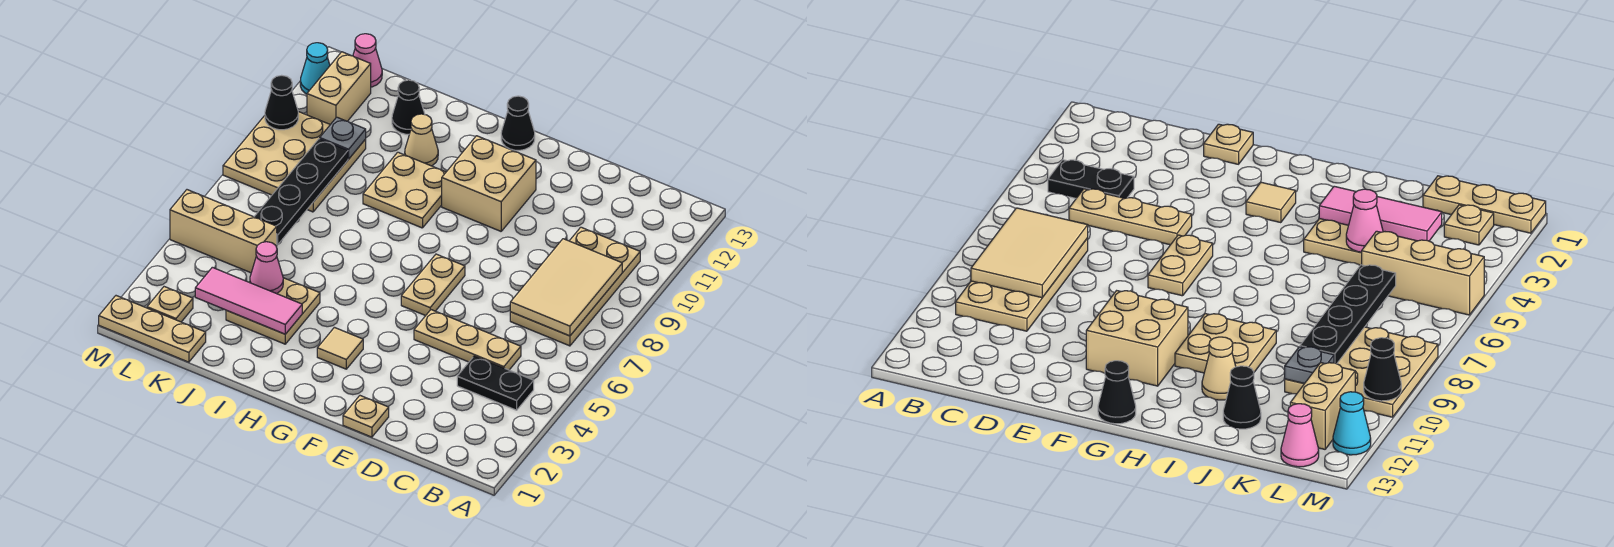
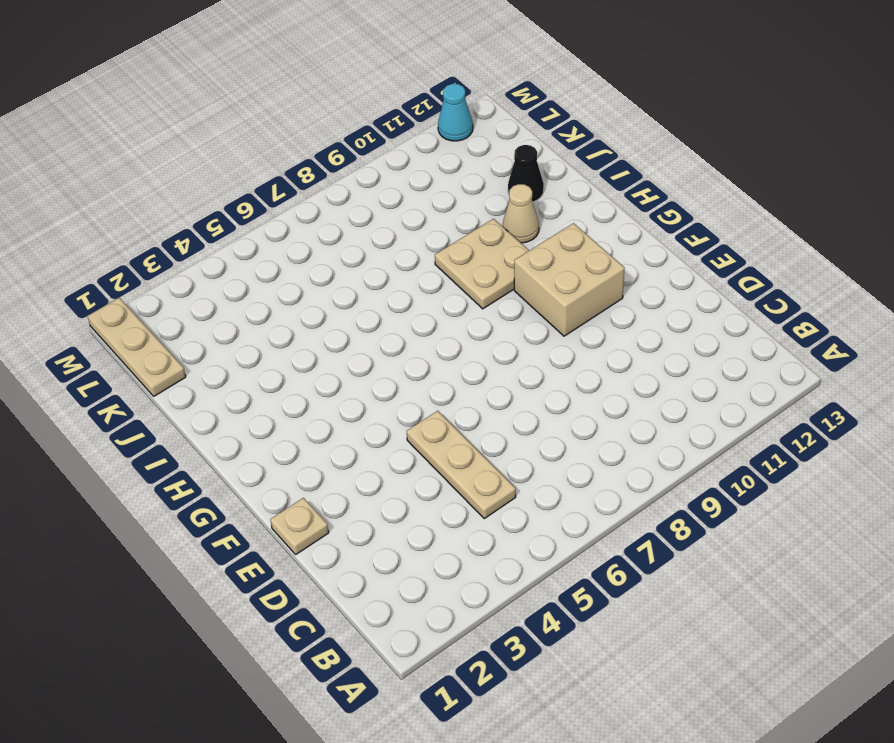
none -> black plate B4:C4 level 1
none -> tan plate B7:C10 level 1
none -> tan plate F6:F7 level 1

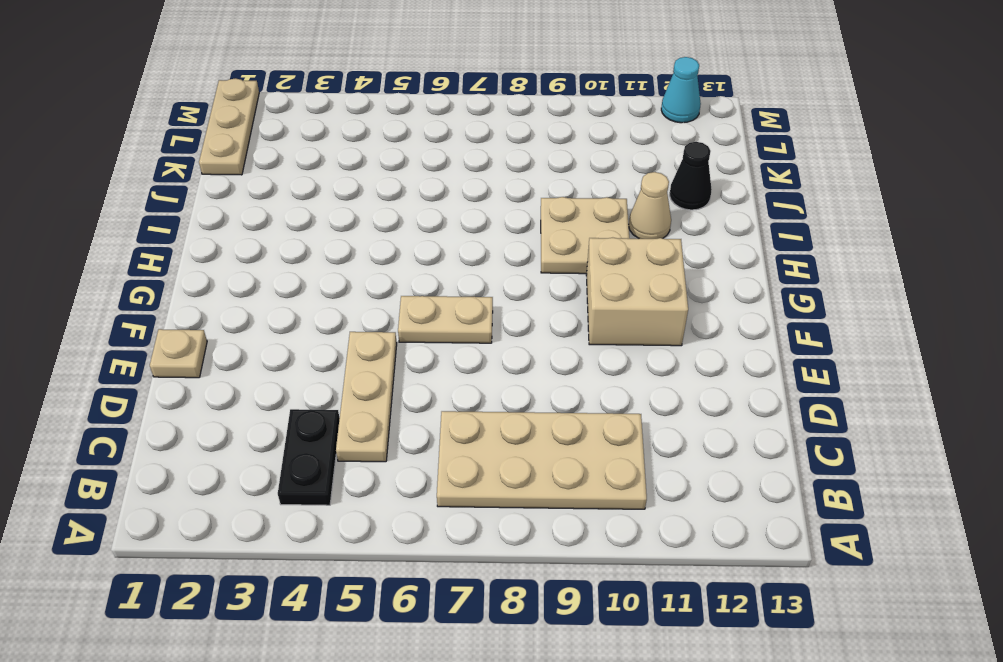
none -> tan tile G3 level 1
none -> black cone G13 level 1
none -> tan plate I3:J4 level 1

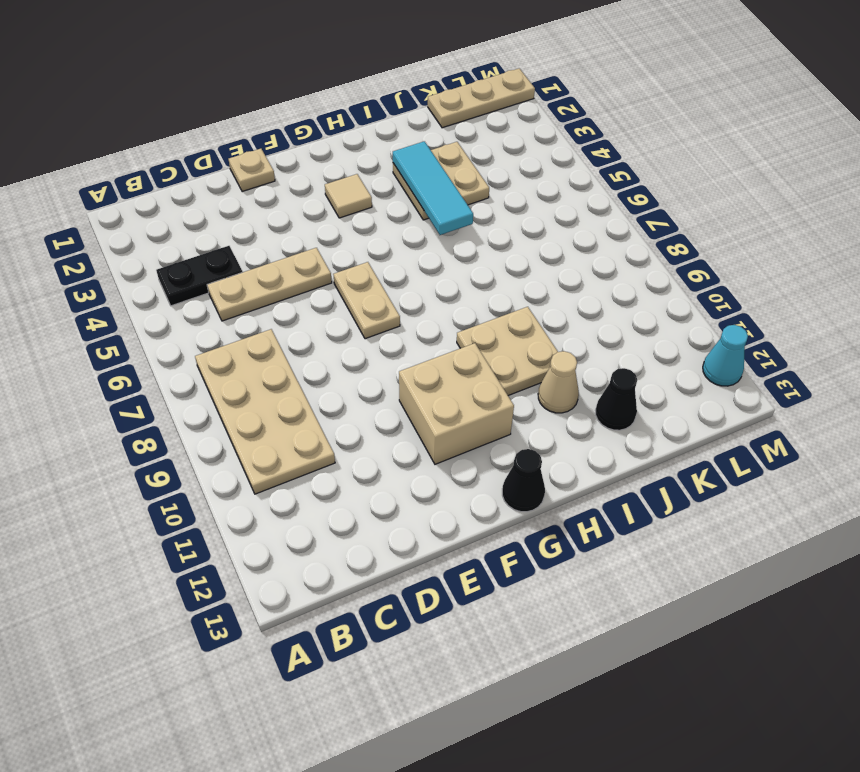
cyan tile I3:I5 level 2 -> pink tile I3:K3 level 2
none -> tan brick K5:M5 level 1
none -> tan plate K8:M10 level 1
none -> tan plate L2 level 1

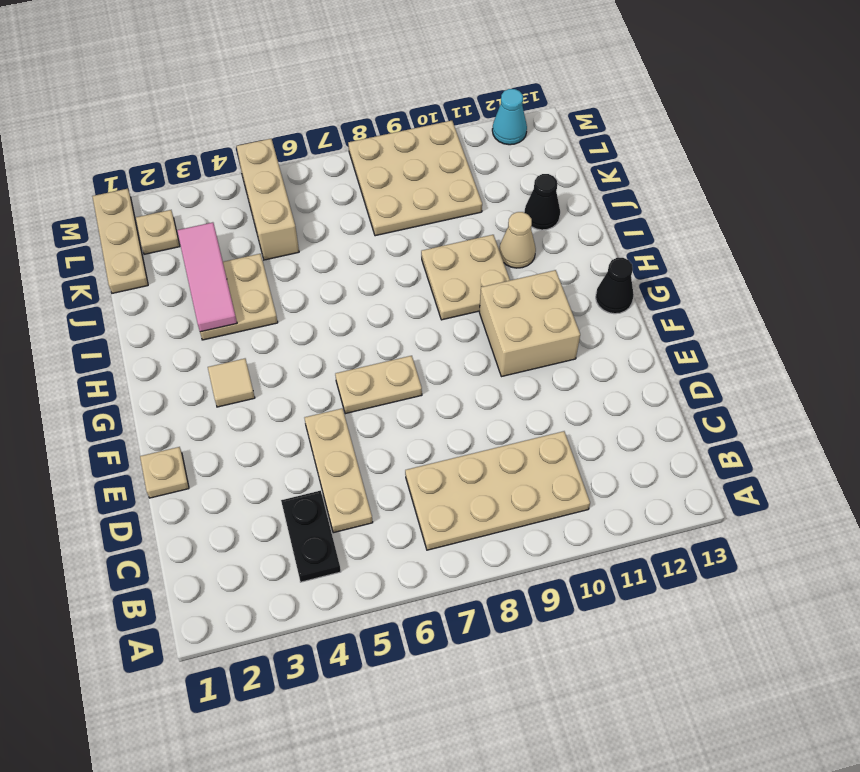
none -> tan brick L11:L12 level 1
none -> pink cone L13 level 1
none -> tan tile B7:C9 level 2

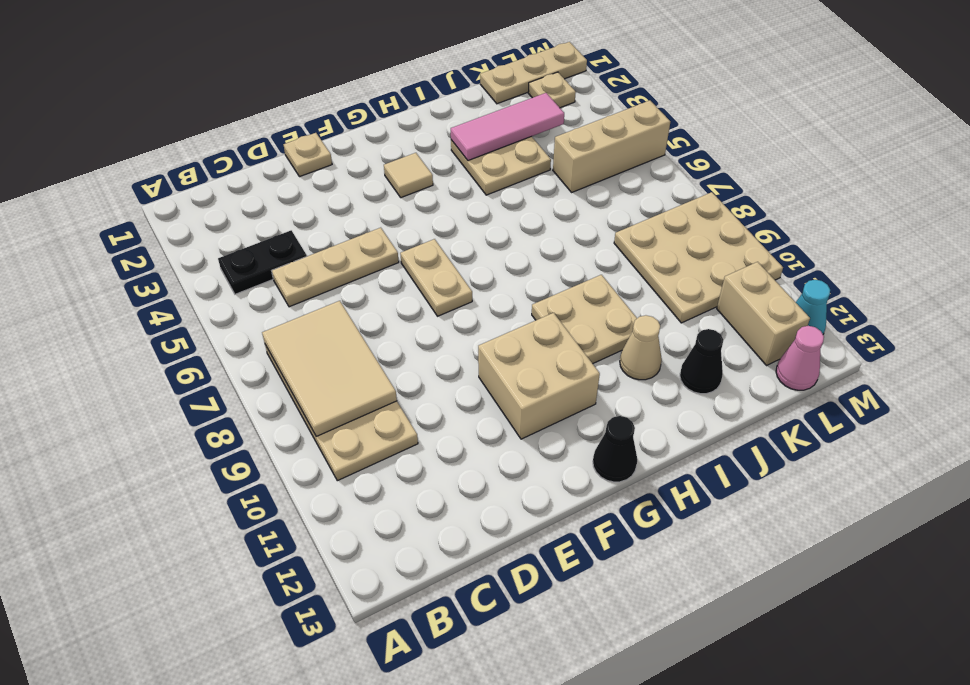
none -> pink cone J4 level 2
none -> black plate K6:K9 level 2
none -> grey plate K10 level 2

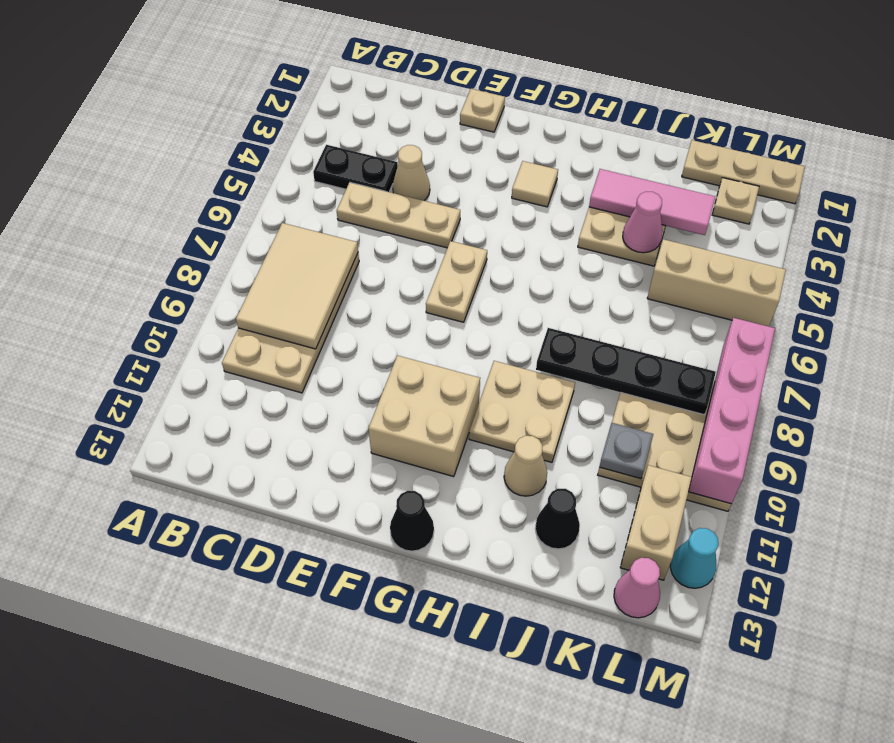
tan cone D4 level 1 -> none
black plate I8:L8 level 2 -> black plate K6:K9 level 2
pink brick M7:M10 level 2 -> black cone M10 level 2

